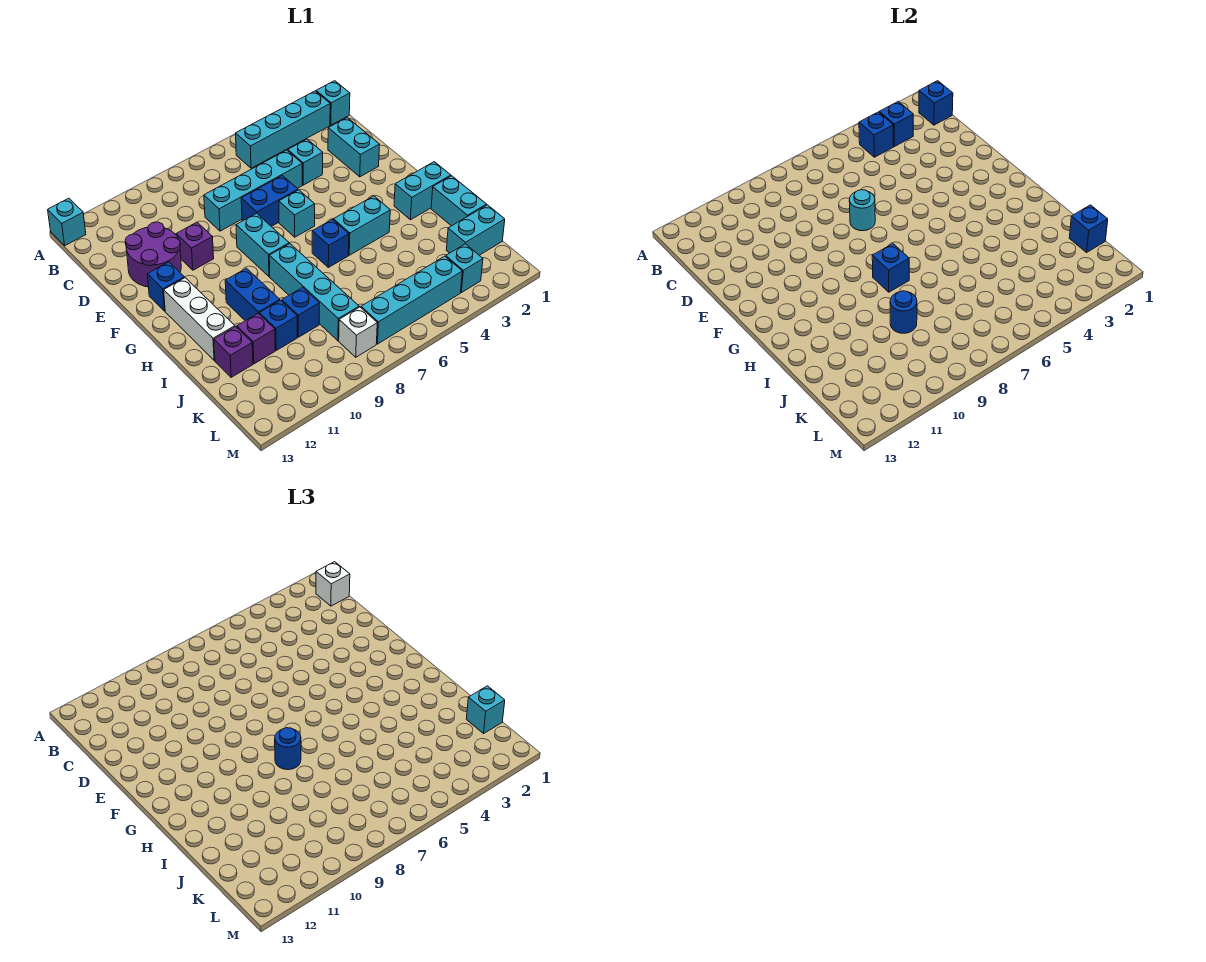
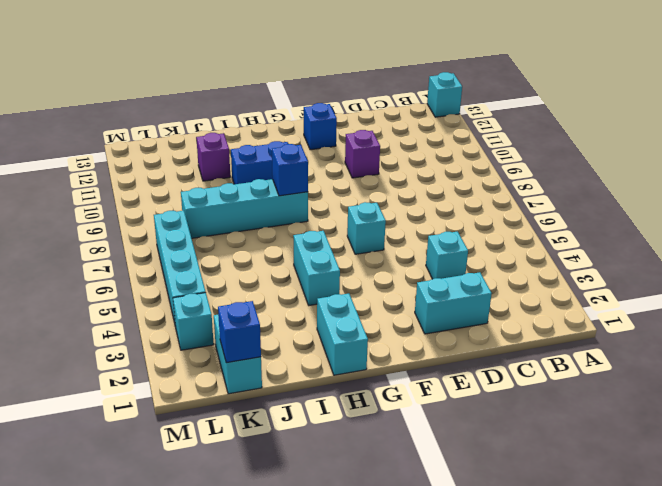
none -> cyan brick B1 level 1
none -> cyan brick B2:B5 level 1
none -> cyan brick D5:D8 level 1
none -> purple round brick D11:E12 level 1

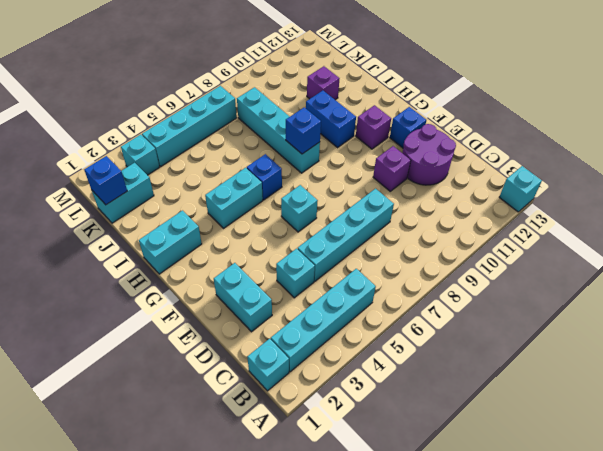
purple brick G11 level 1 -> purple brick J12 level 1
none -> blue brick E6:E7 level 1
none -> cyan brick F8:G8 level 1
none -> white brick G12:I12 level 1
none -> cyan brick I1:J1 level 1

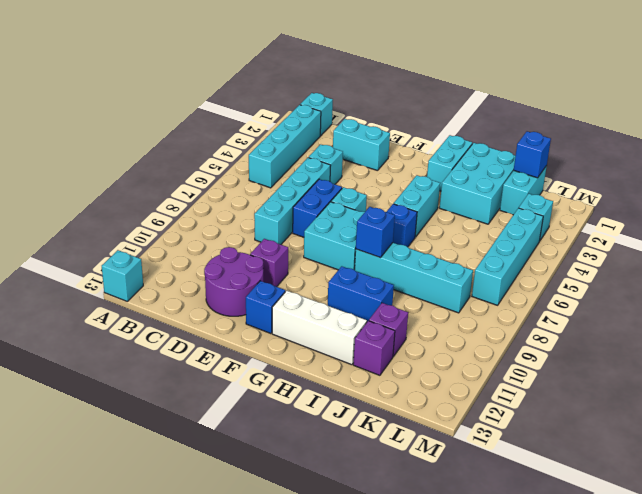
cyan brick F7:G8 level 1 -> cyan brick F8:G8 level 1
cyan brick I1:J3 level 1 -> cyan brick I1:J1 level 1
none -> blue brick J9 level 1
none -> blue brick J10 level 1
none -> white brick L8 level 1
none -> blue brick B1 level 2

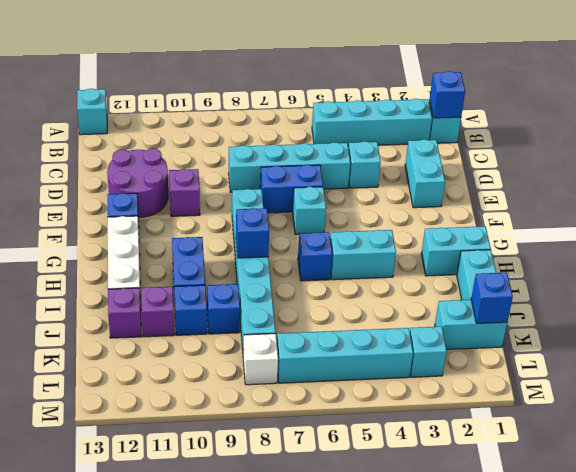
none -> blue brick B3 level 2
none -> blue brick B4 level 2
none -> cyan round brick E7 level 2
none -> blue round brick J9 level 2

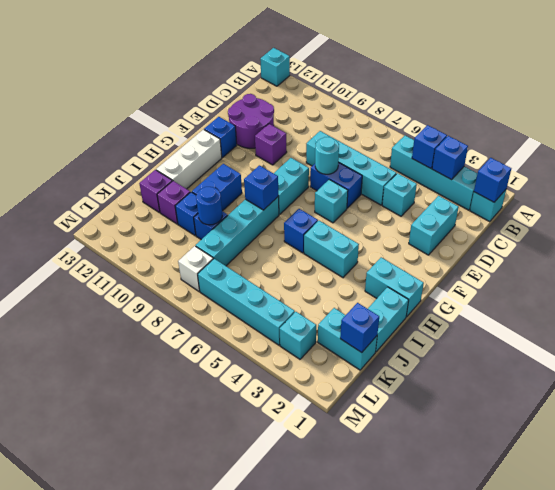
none -> white brick B1 level 3
none -> blue round brick H8 level 3
none -> cyan brick K1 level 3

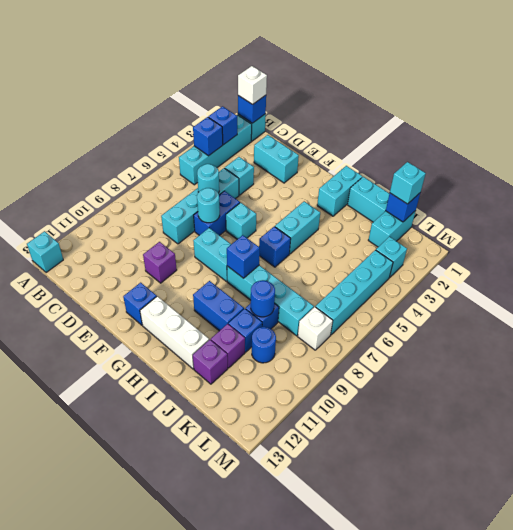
cyan round brick D6 level 2 -> none
blue round brick K10 level 1 -> blue round brick H8 level 3
none -> purple round brick D11:E12 level 1

